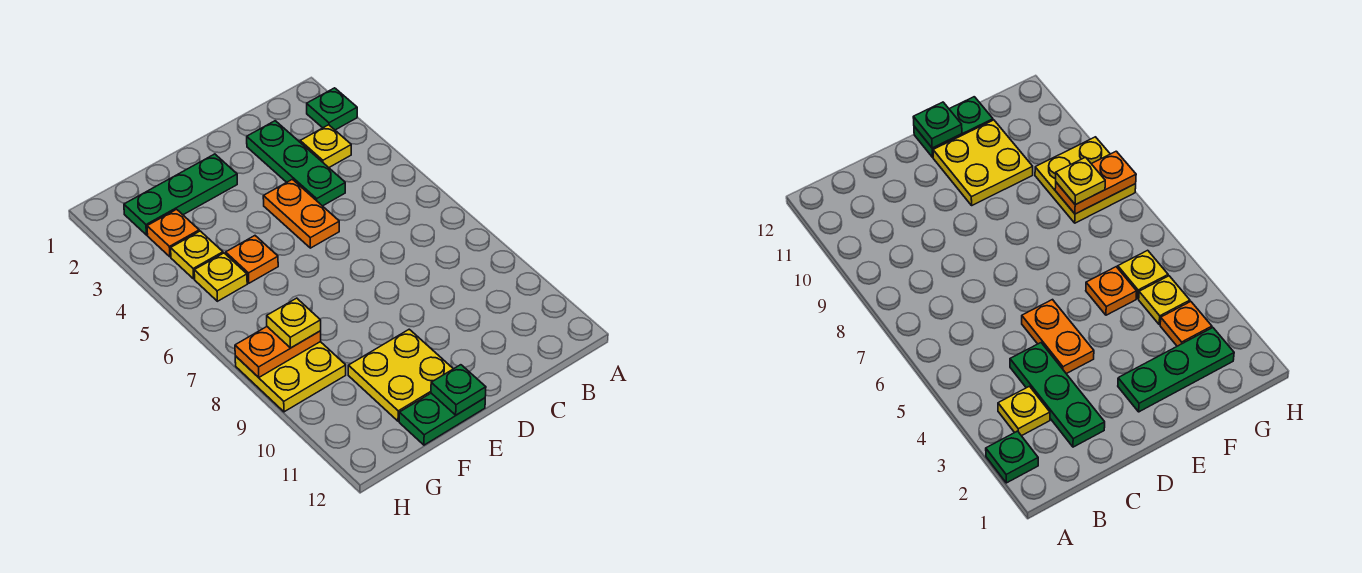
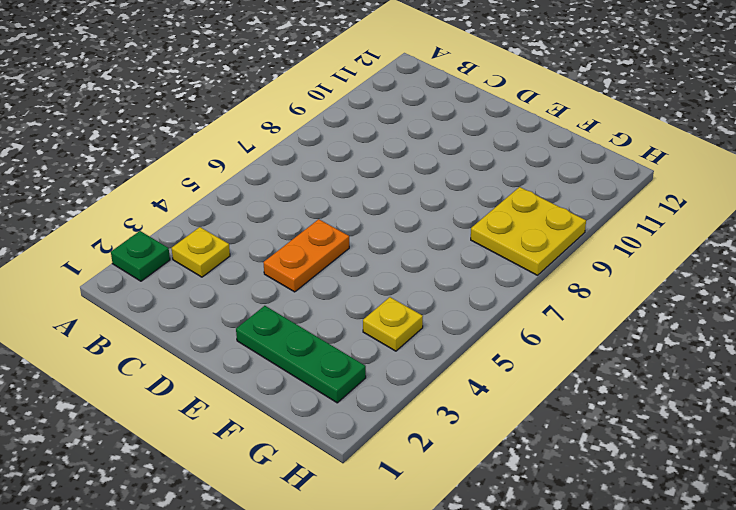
none -> green plate C2:C4 level 1
none -> yellow plate E10:F11 level 1
none -> green plate E12:F12 level 1

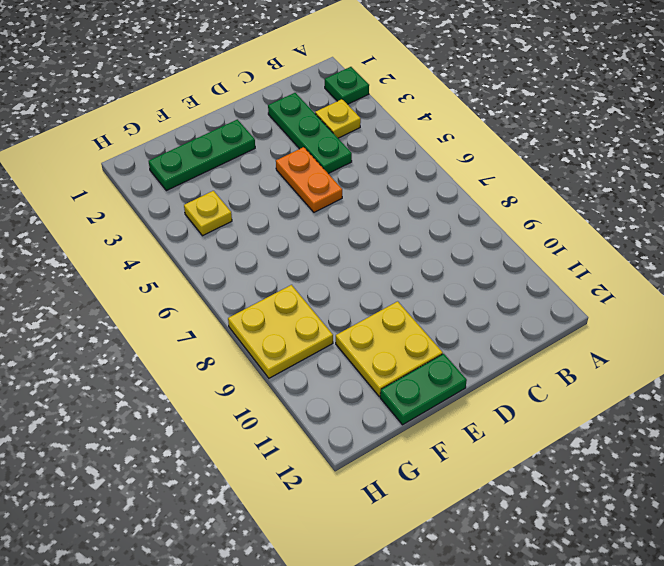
none -> orange plate F5 level 1
none -> orange plate G3 level 1
none -> yellow plate G5 level 1

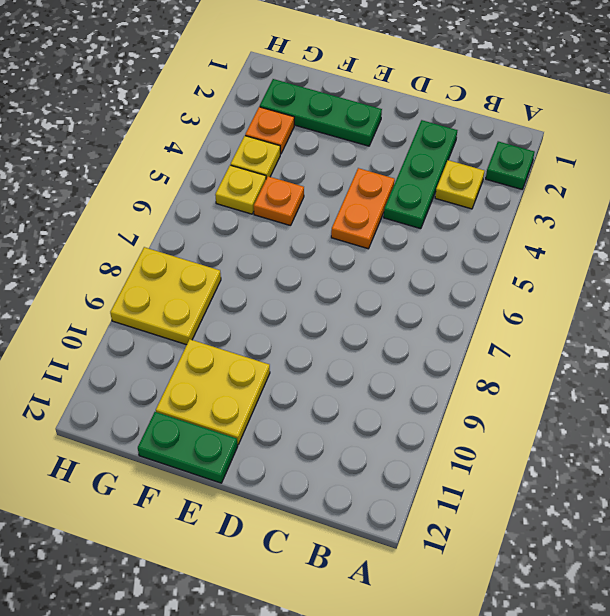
none -> green plate E12 level 2
none -> orange plate G8:H8 level 2
none -> yellow plate G8 level 3

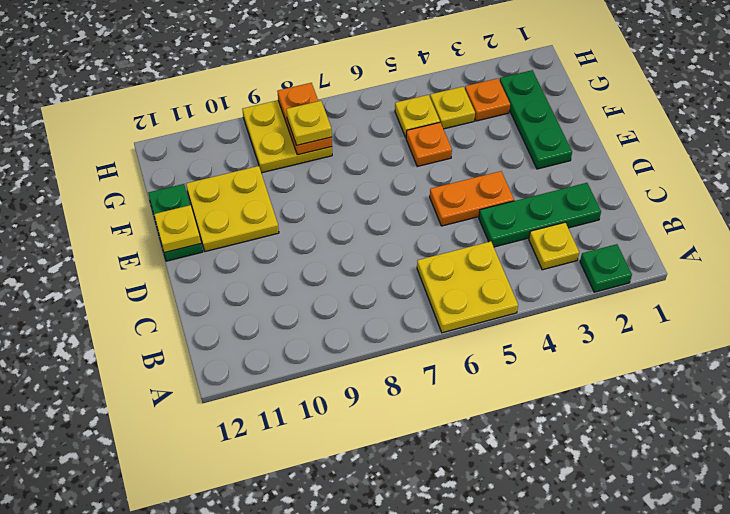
yellow plate A5:B6 level 1 -> none
yellow plate E12 level 2 -> green plate E12 level 2

